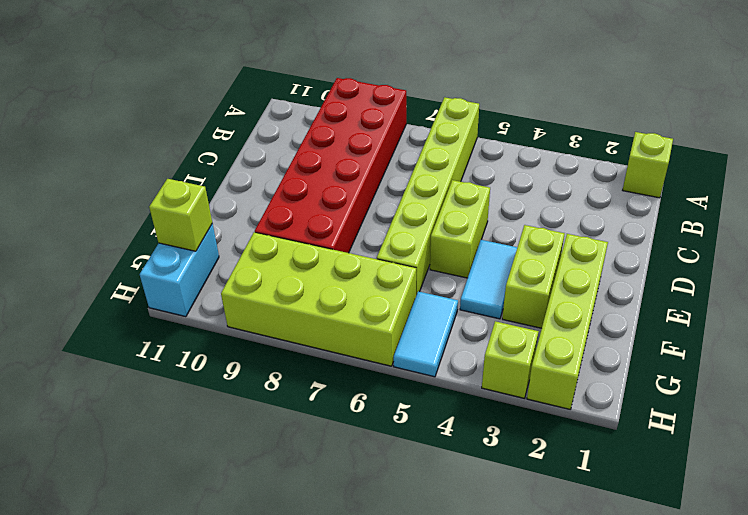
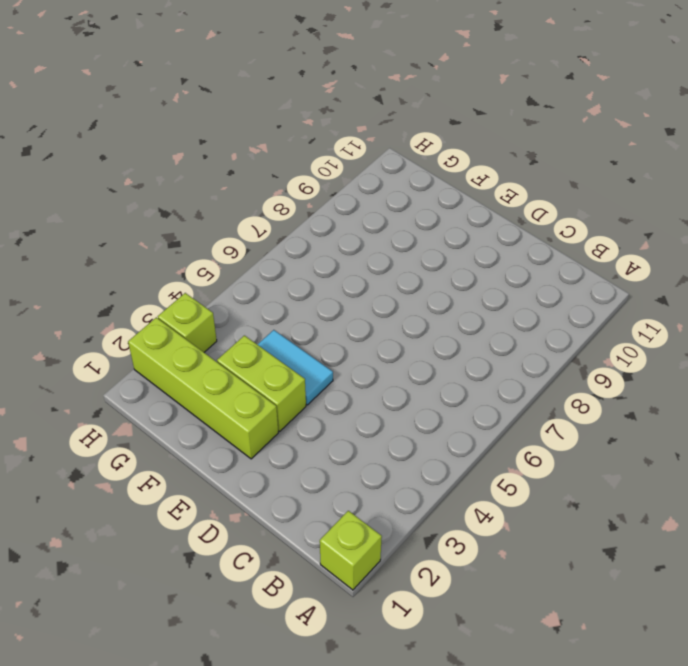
none -> lime brick A6:F6 level 1
none -> red brick A8:F9 level 1
none -> lime brick D5:E5 level 1

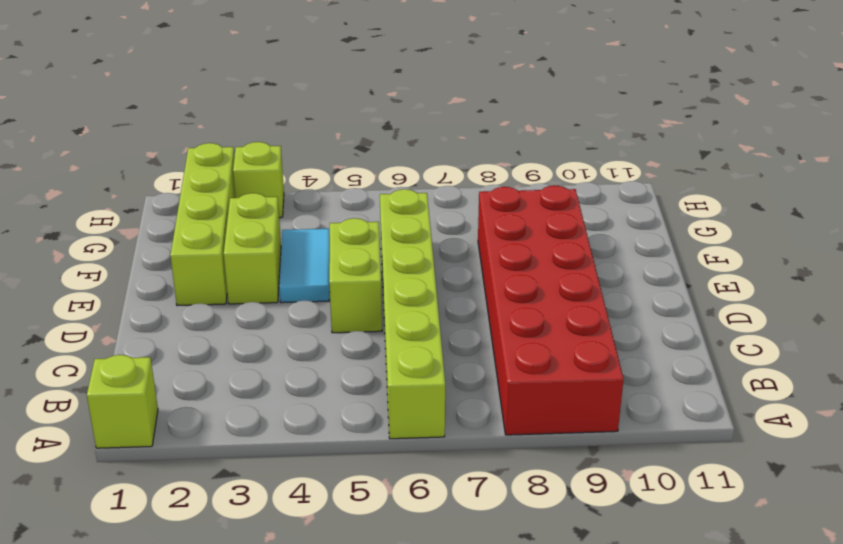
none -> cyan tile G5:H5 level 1
none -> lime brick G6:H9 level 1
none -> cyan brick G11:H11 level 1

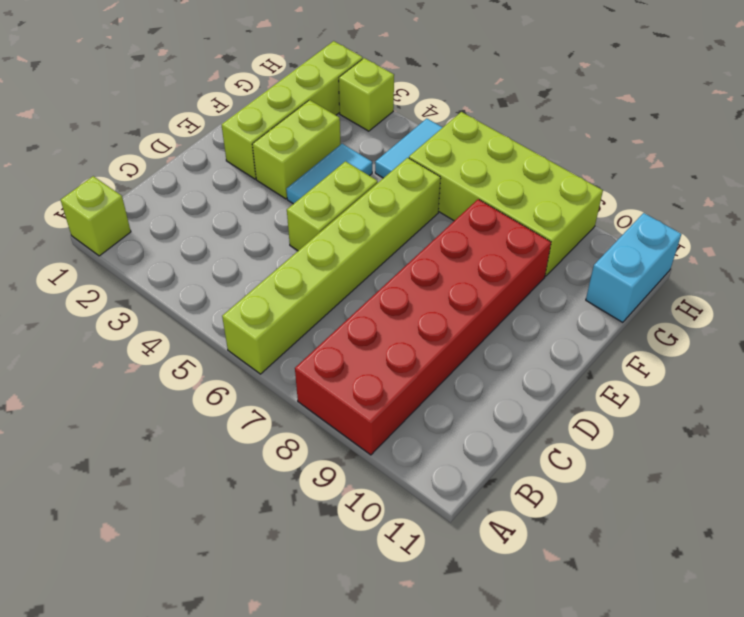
none -> lime brick G11 level 2

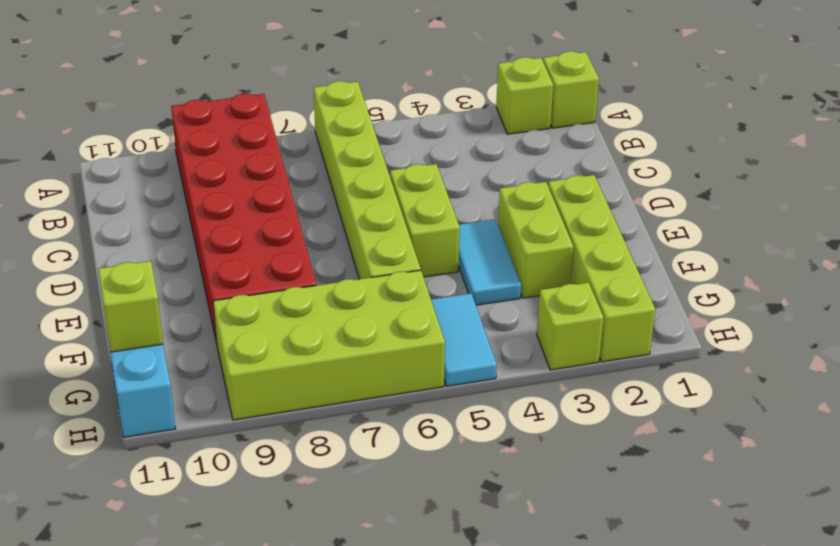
lime brick A2 level 1 -> none

